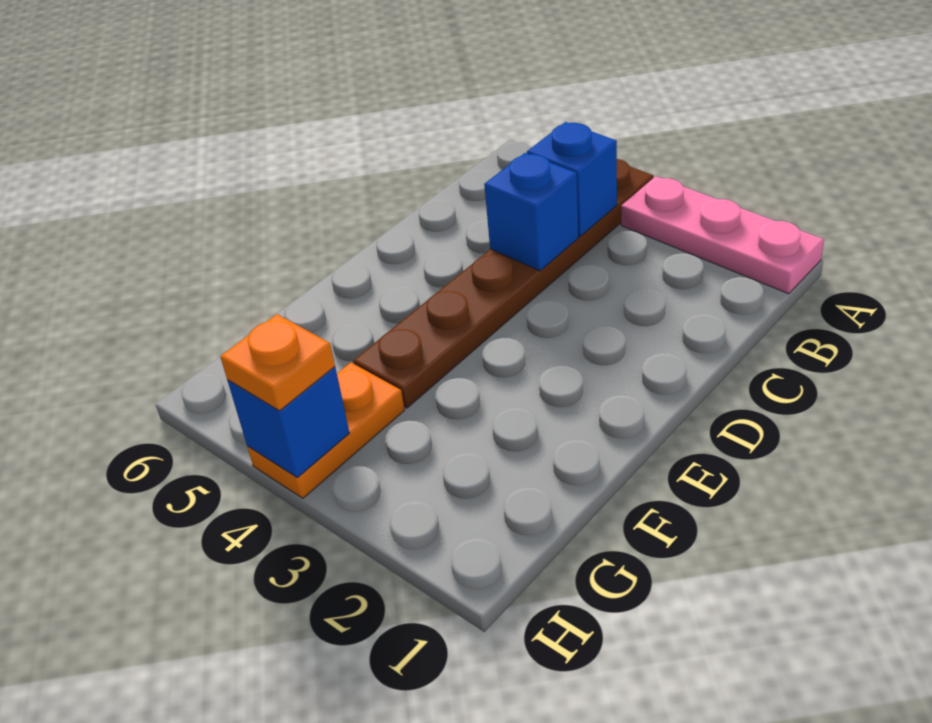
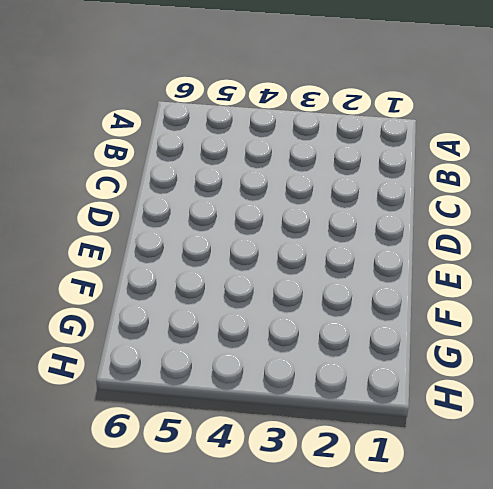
none -> pink plate A1:A3 level 1
none -> brown plate A4:F4 level 1

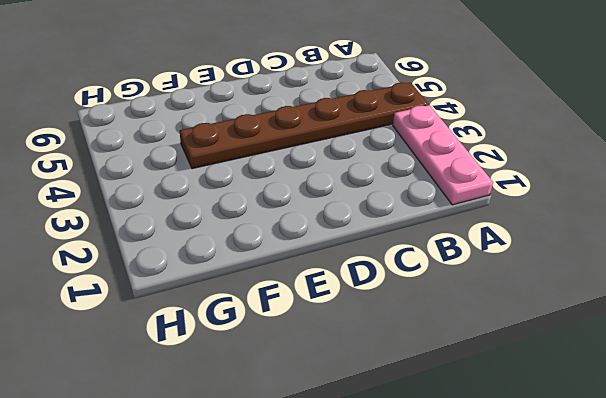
none -> orange plate G4:H4 level 1
none -> blue brick B4 level 2

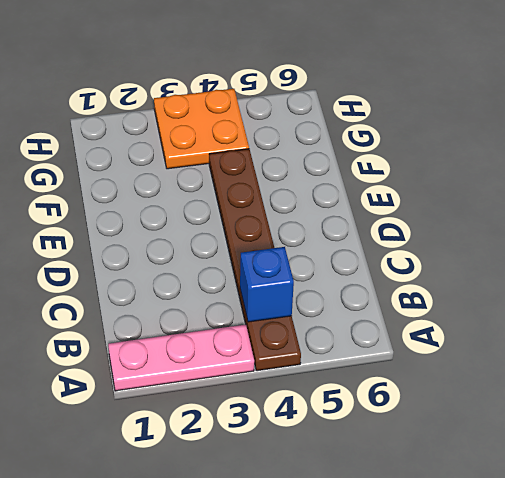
orange plate G3:H4 level 1 -> orange plate G4:H4 level 1
none -> blue brick C4 level 2
none -> blue brick H4 level 2

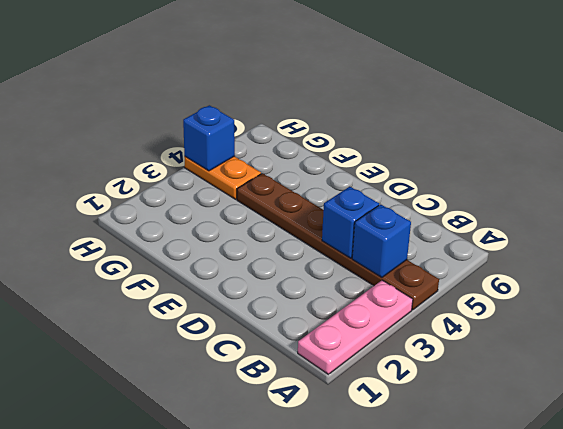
none -> orange plate H4 level 3

